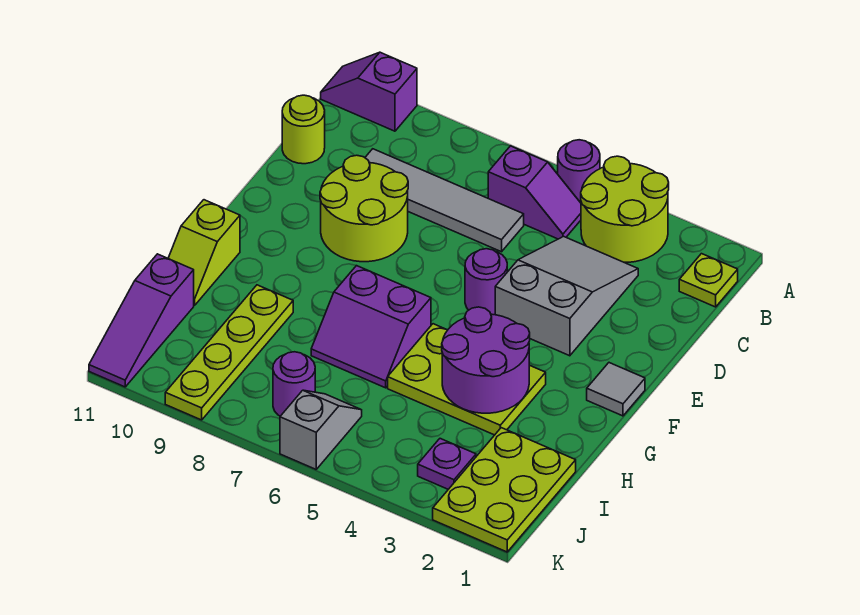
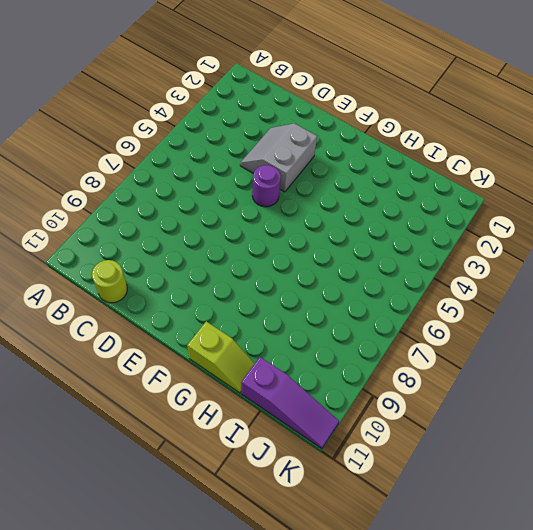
grey slope D3:E4 level 1 top E -> grey slope C3:E4 level 1 top E
none -> lime round brick A3:B4 level 1
none -> purple round brick A5 level 1
none -> purple slope A10:A11 level 1 top 10

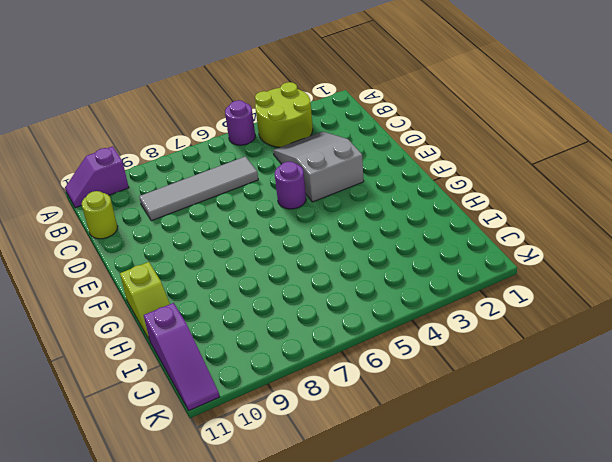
none -> lime plate B1 level 1
none -> purple slope B5:B6 level 1 top 6
none -> lime round brick D8:E9 level 1

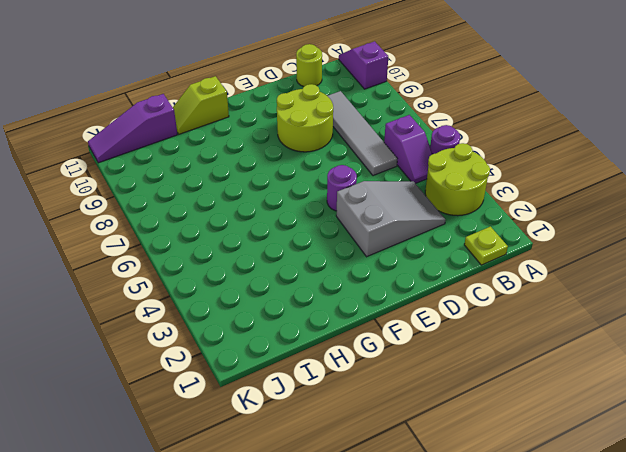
none -> grey tile F1 level 1
none -> lime plate G3:H5 level 1
none -> purple slope G6:H7 level 1 top G

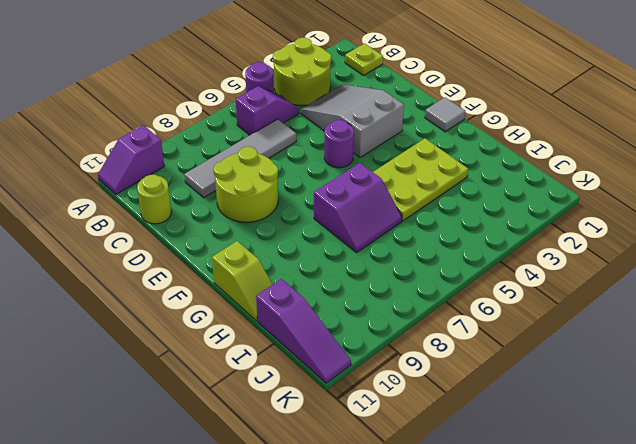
none -> lime plate H9:K9 level 1
none -> lime plate I1:K2 level 1
none -> purple plate J3 level 1

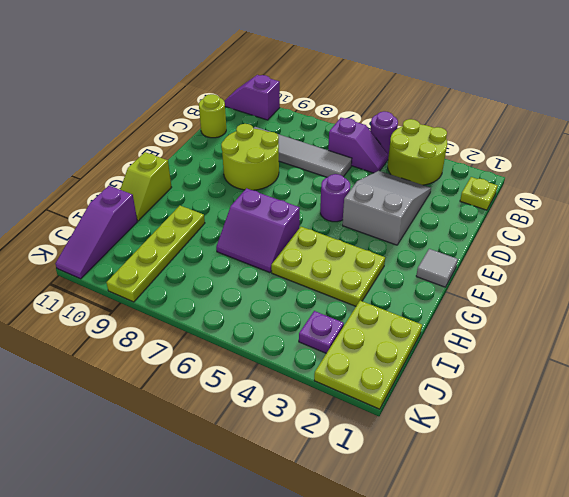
none -> grey slope J6:K6 level 1 top K
none -> purple round brick J7 level 1
none -> purple round brick G3:H4 level 2

